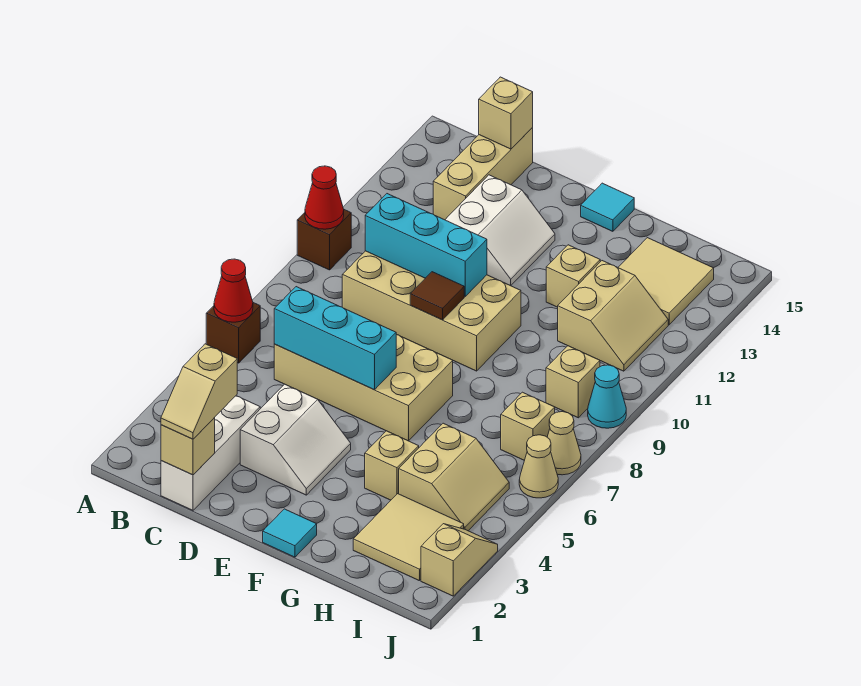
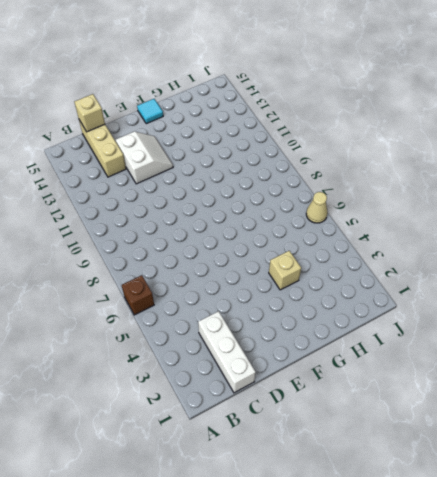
none -> brown brick A10 level 1
none -> tan brick C6:F7 level 1
none -> tan brick C9:F10 level 1
none -> white slope D3:E4 level 1 top D

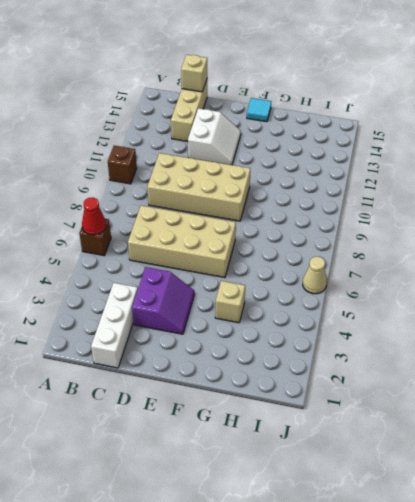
purple slope D3:E4 level 1 top D -> white slope D3:E4 level 1 top D
none -> cyan tile F1 level 1
none -> tan brick G12 level 1
none -> tan tile H2:I3 level 1
none -> tan slope H4:I5 level 1 top H

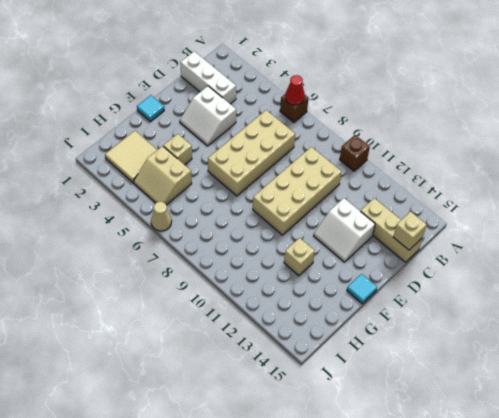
none -> tan slope H11:I12 level 1 top H
none -> tan tile H13:I14 level 1
none -> tan brick I7 level 1
none -> tan brick I9 level 1

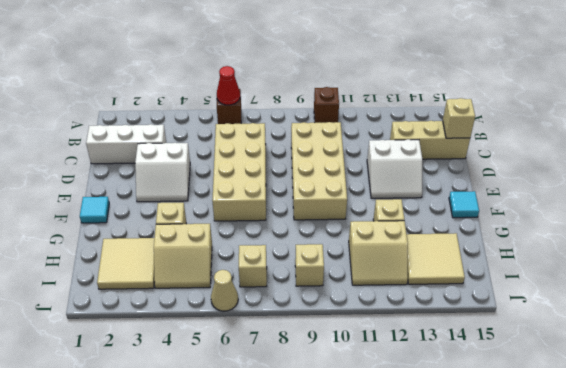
none -> tan slope J2:J3 level 1 top 2
none -> tan cone J7 level 1
none -> cyan cone J9 level 1
none -> red cone A10 level 2

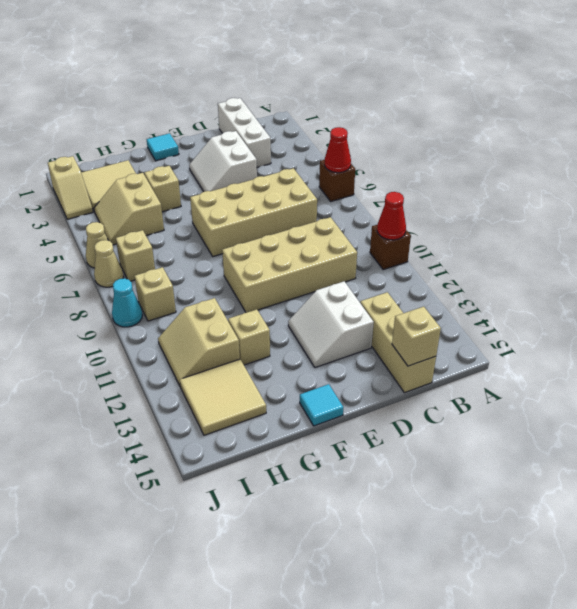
none -> tan brick C1 level 2
none -> cyan brick C6:E6 level 2
none -> cyan brick C10:E10 level 2
none -> brown tile E9 level 2

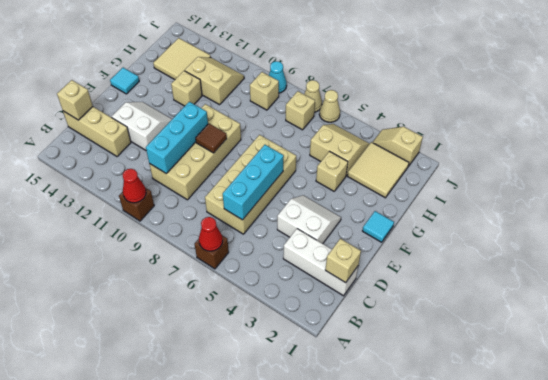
none -> tan slope C1:C2 level 3 top 2

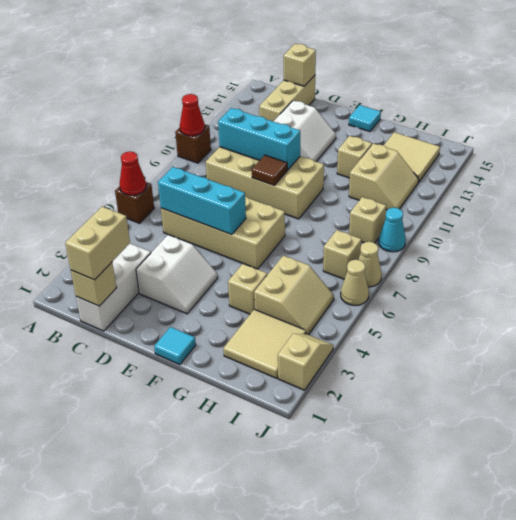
tan brick C1:C2 level 3 -> tan slope C1:C2 level 3 top 2

